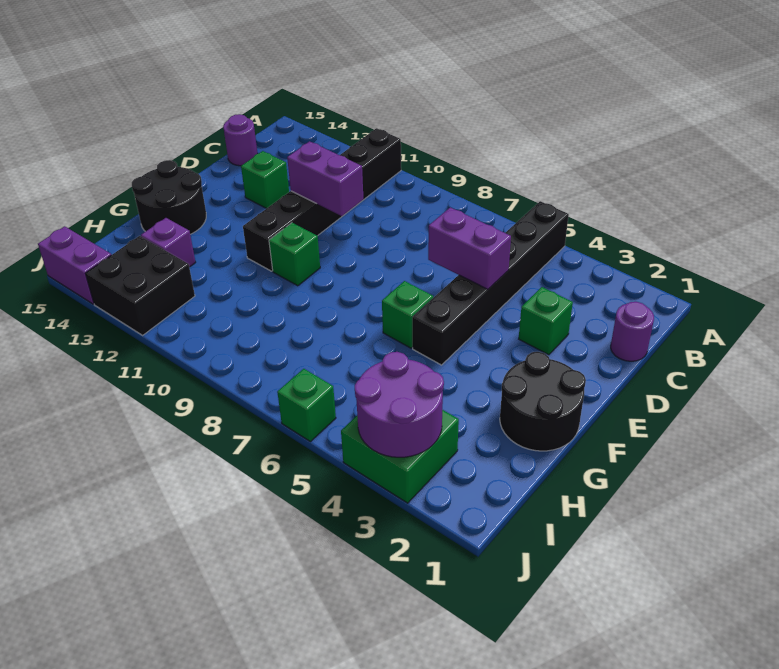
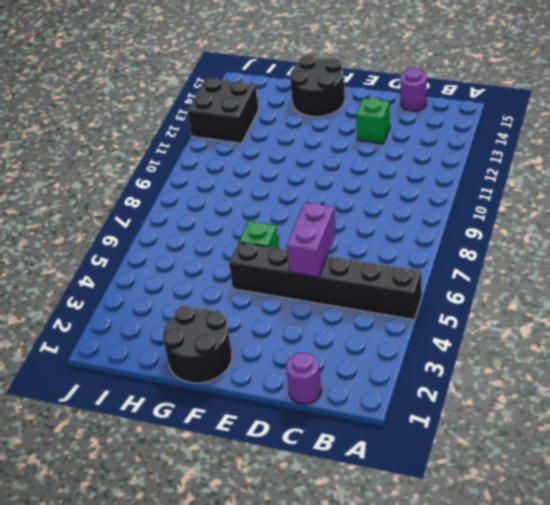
none -> black brick A11:F11 level 1
none -> green brick D3 level 1
none -> green brick F10 level 1

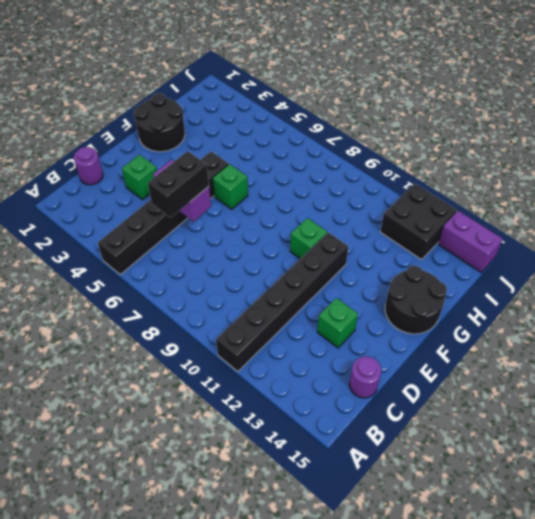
black brick C6:D6 level 3 -> none
none -> purple brick H13 level 1
none -> green brick I3:J4 level 1
none -> green brick J6 level 1

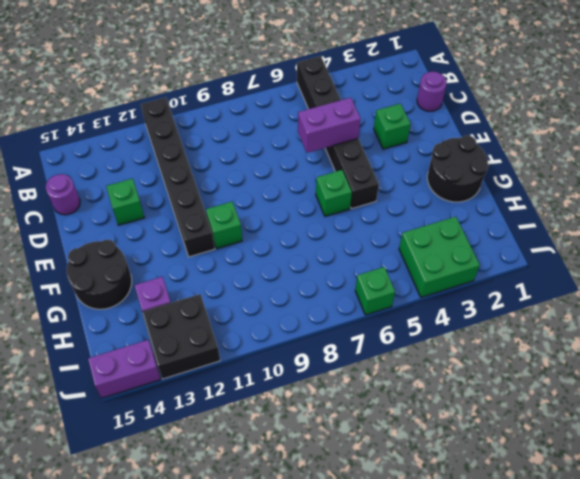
none -> purple brick D10:D11 level 2
none -> purple round brick I3:J4 level 2

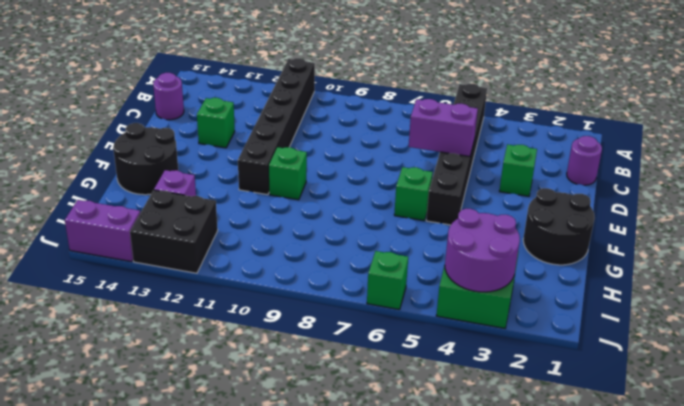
none -> purple brick D10:D11 level 2

